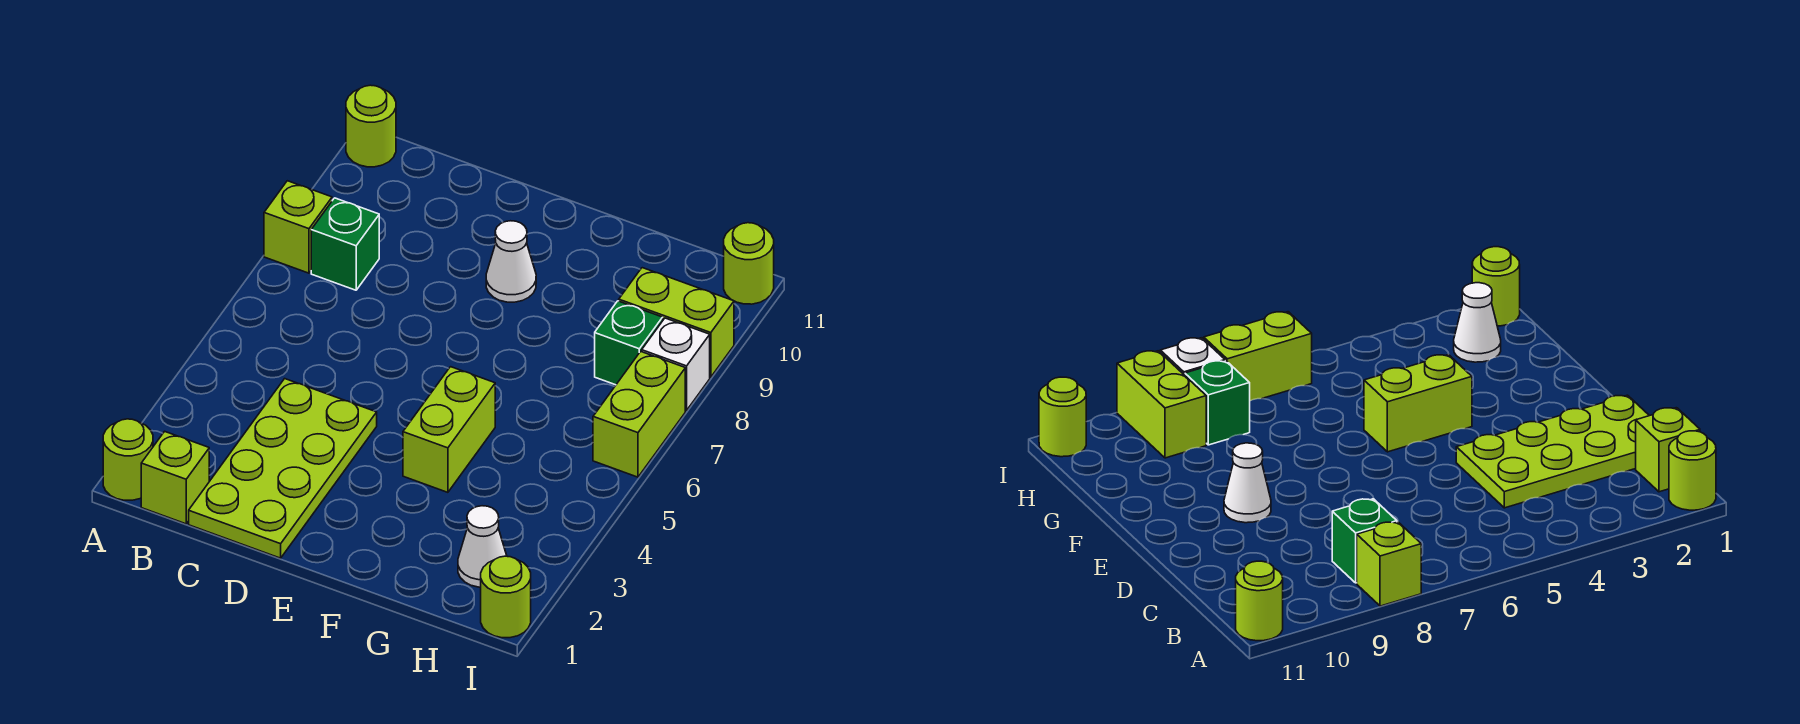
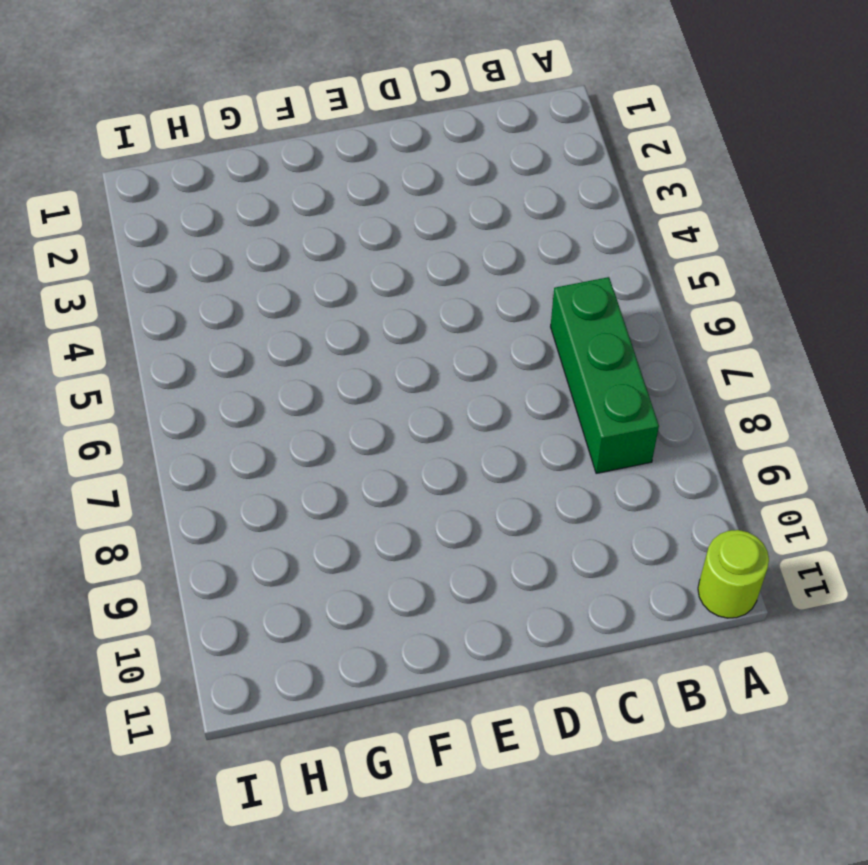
green brick B6:B8 level 1 -> green brick B8 level 1
none -> lime round brick A1 level 1
none -> lime brick A8 level 1
none -> lime brick B1 level 1

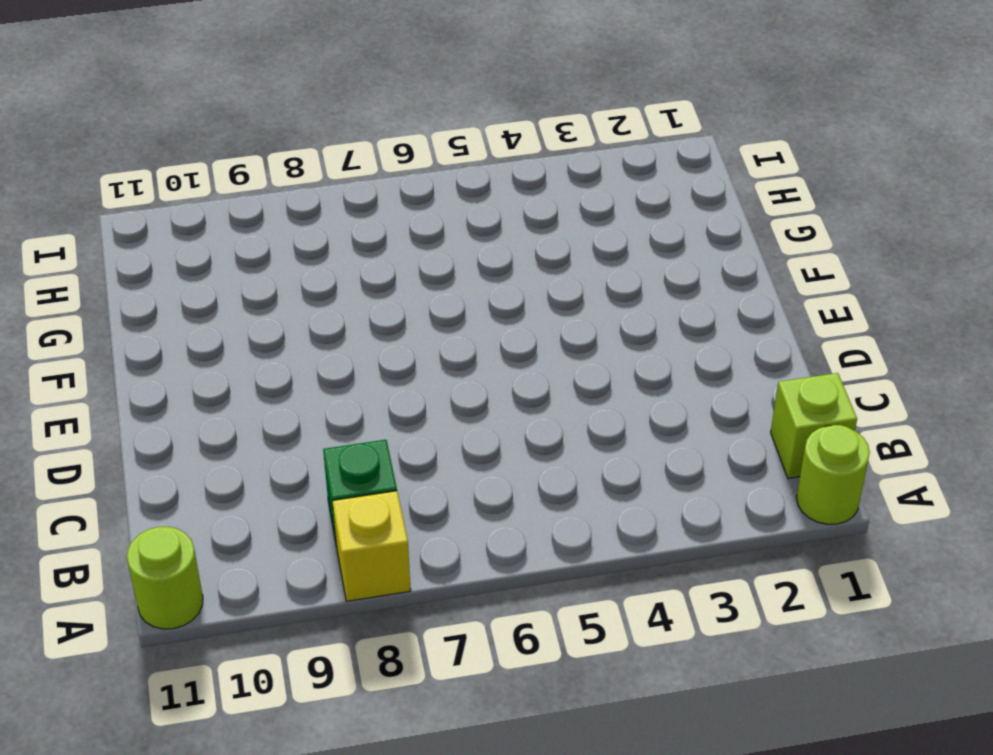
yellow brick A8 level 1 -> lime brick A8 level 1
none -> lime plate C1:D4 level 1
none -> white cone E9 level 1
none -> lime brick F4:F5 level 1

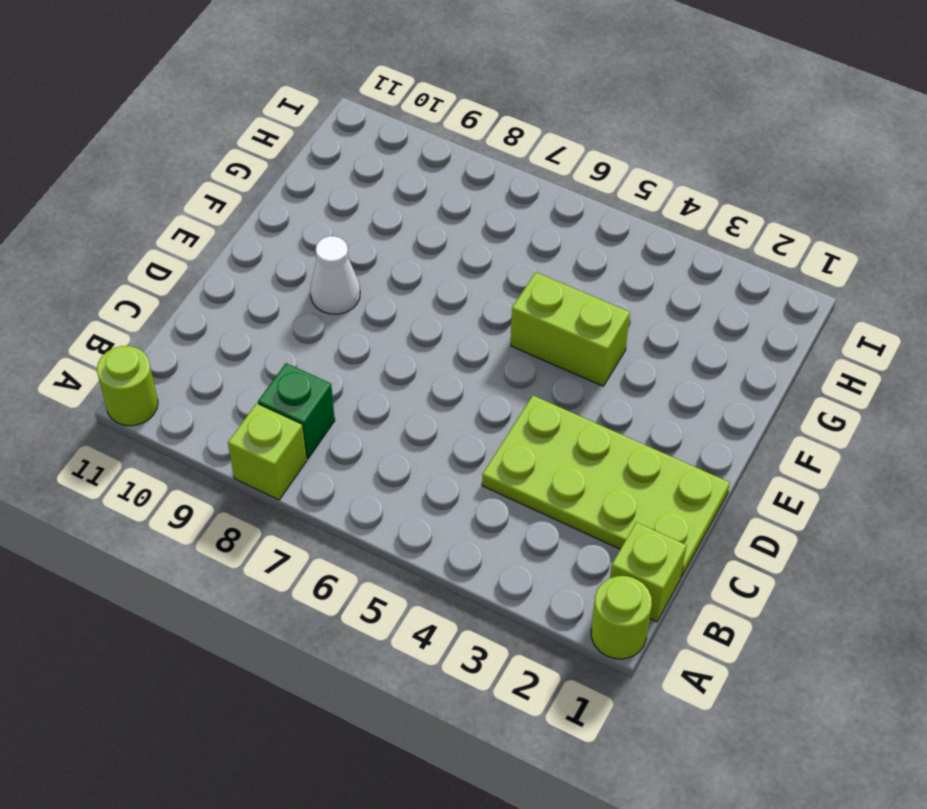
none -> white cone H2 level 1
none -> green brick H8 level 1
none -> lime brick H9:I9 level 1

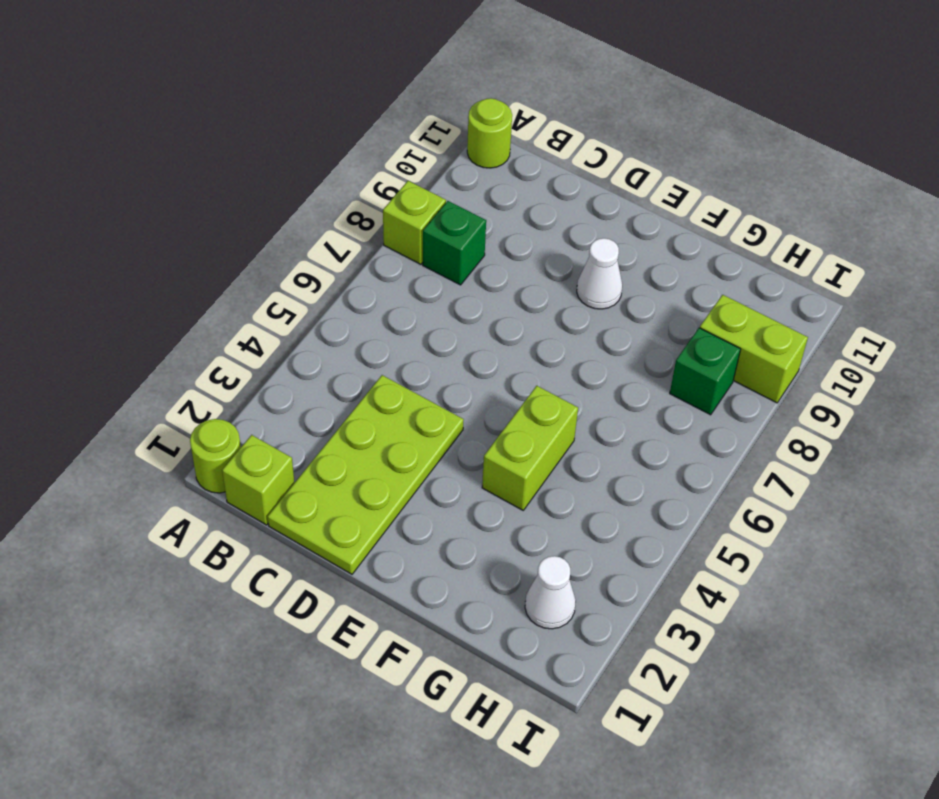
none -> lime round brick I1 level 1
none -> lime brick I6:I7 level 1
none -> white brick I8 level 1

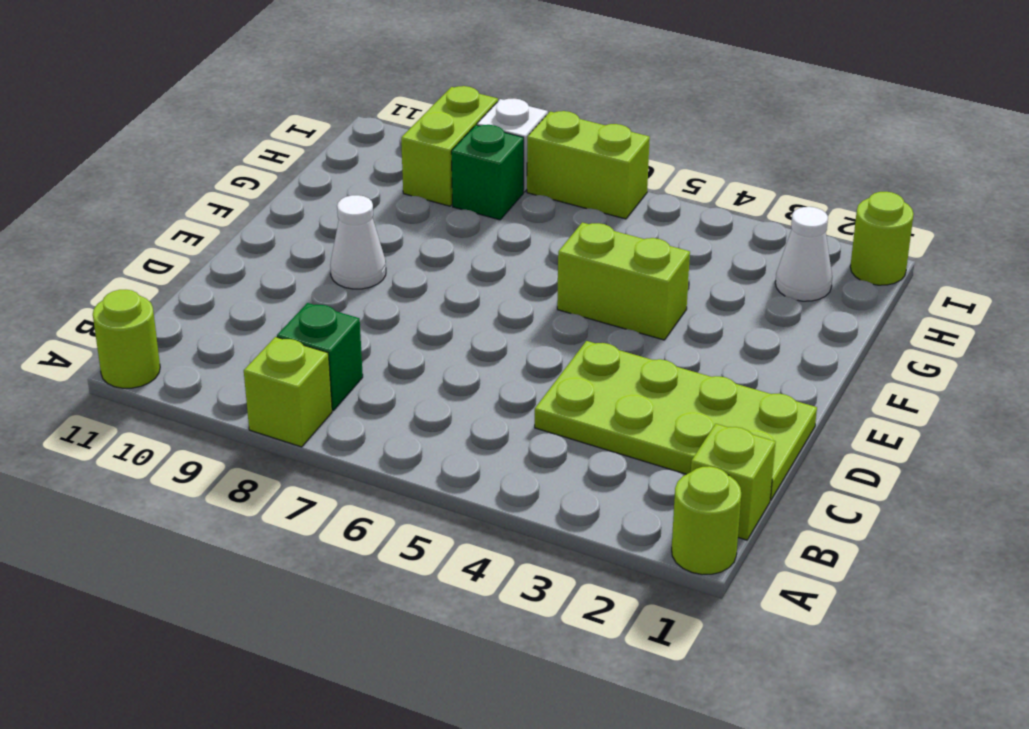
none -> lime round brick I11 level 1

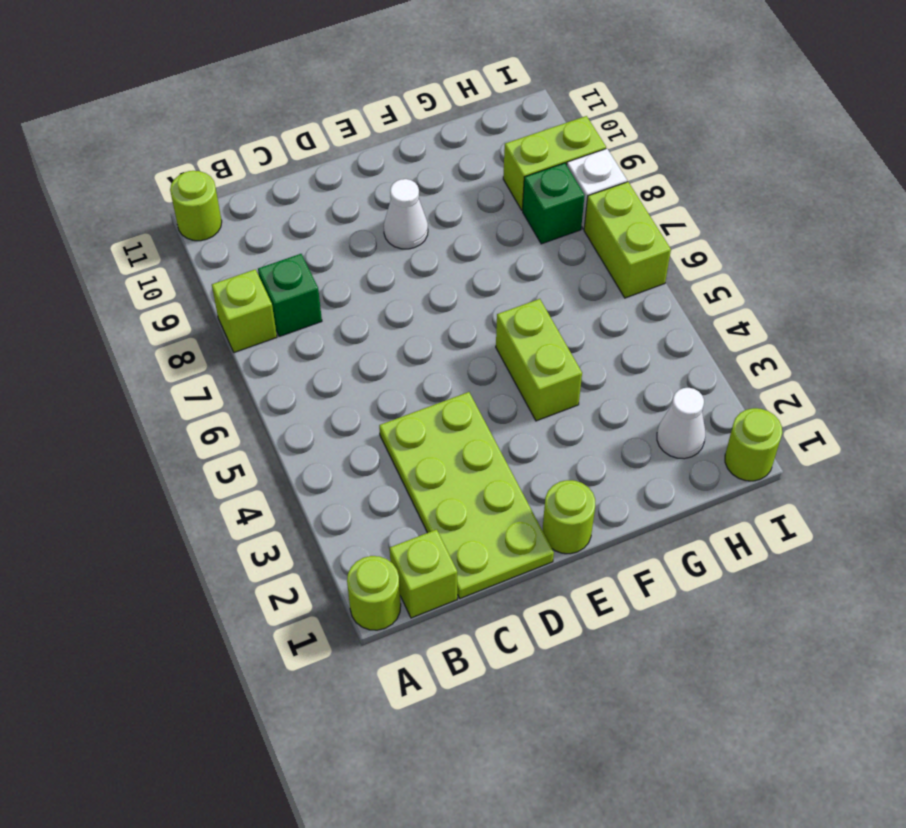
lime round brick E1 level 1 -> lime round brick I11 level 1

